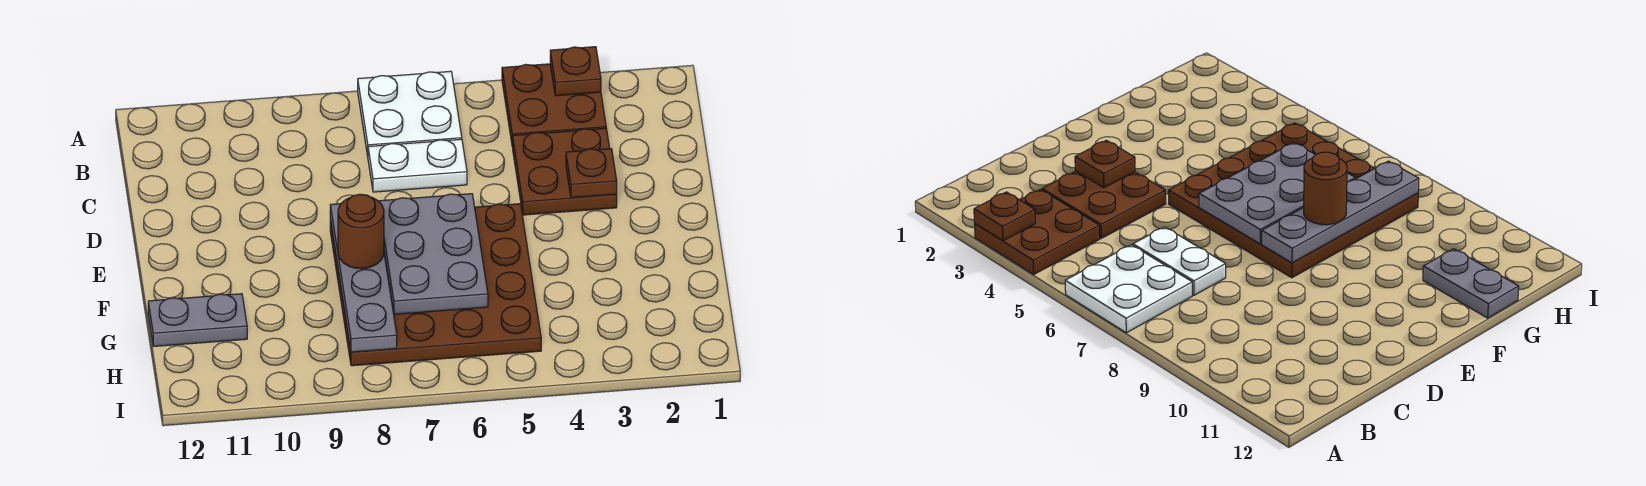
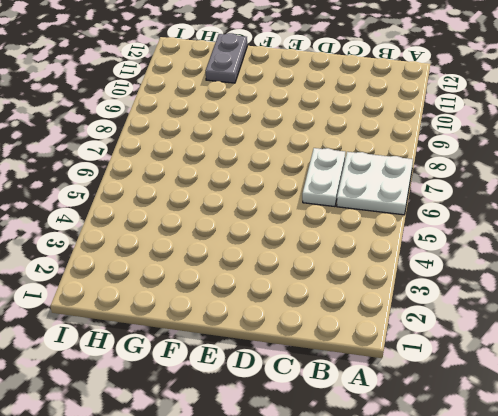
none -> brown plate A3:B4 level 1
none -> brown plate C3:D4 level 1

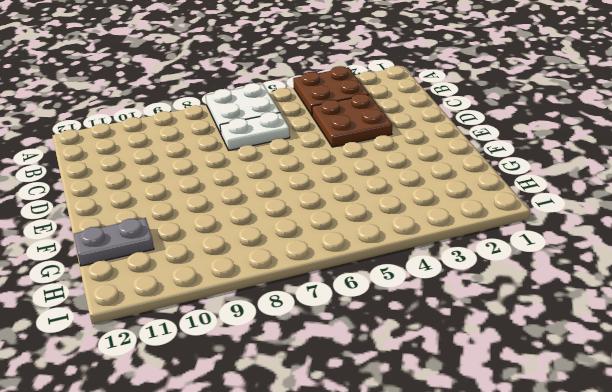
none -> brown plate E5:H8 level 1
none -> brown plate A3 level 2

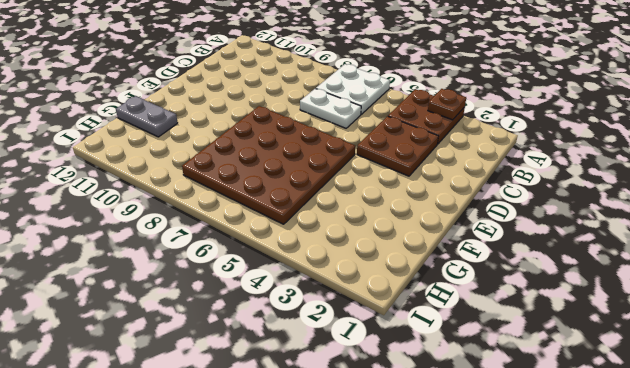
none -> brown plate D3 level 2
none -> grey plate E6:G7 level 2

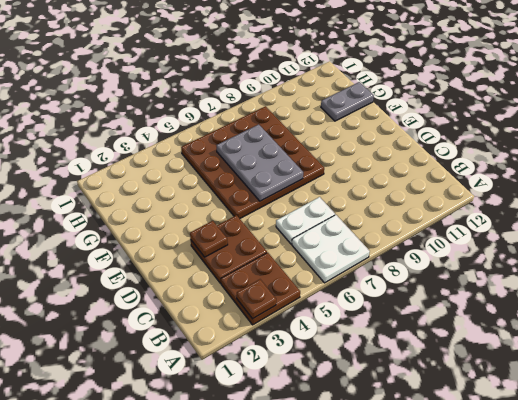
none -> grey plate E8:H8 level 2
none -> brown round brick F8 level 3

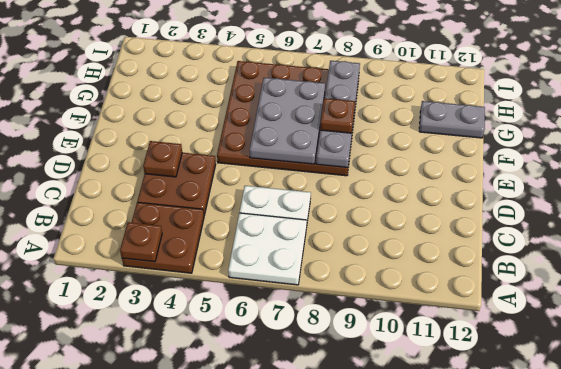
brown plate F8 level 3 -> brown round brick F8 level 3

